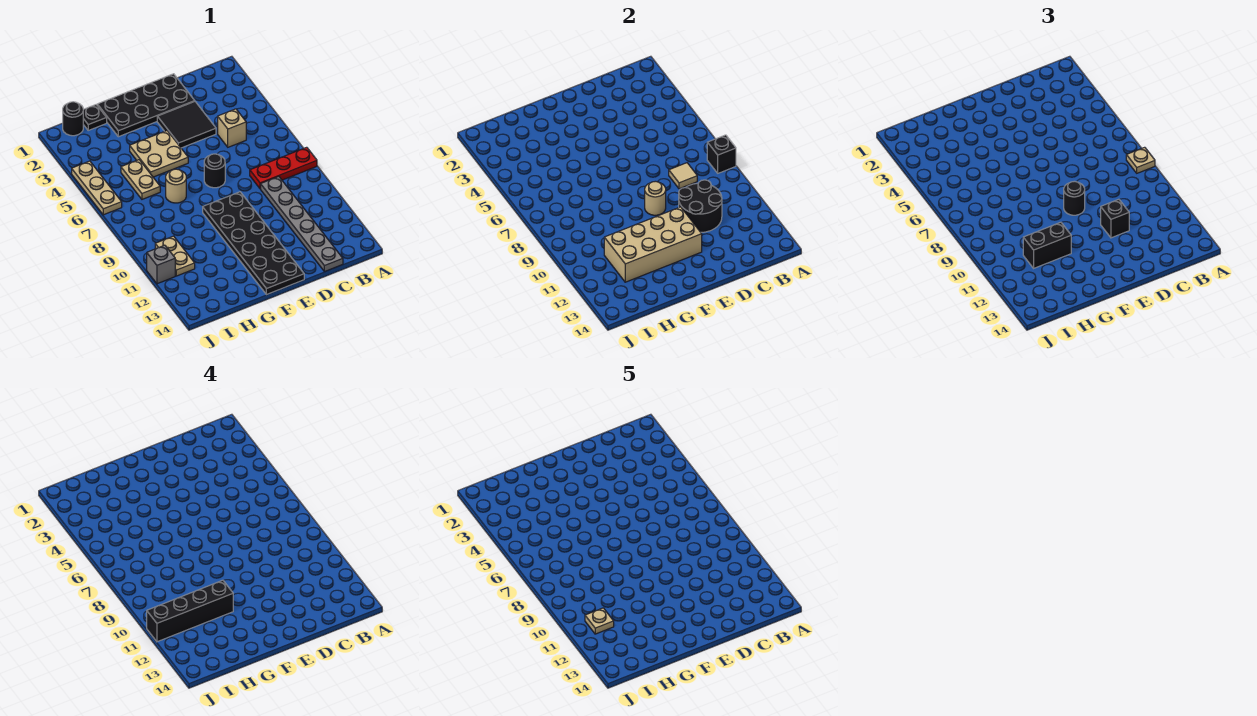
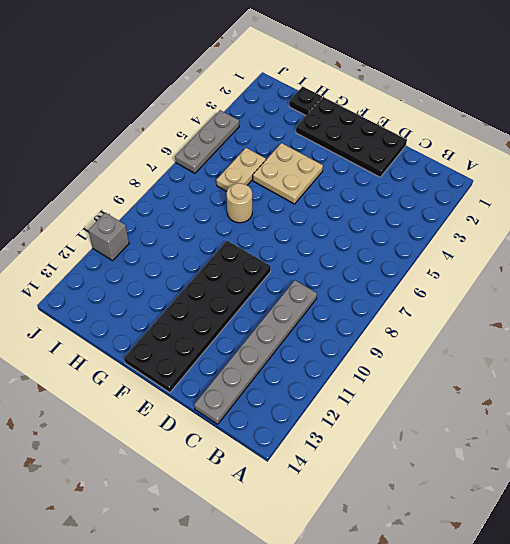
grey plate J4:J6 level 1 -> tan plate J4:J6 level 1
none -> red plate A8:C8 level 1
none -> tan brick C5 level 1
none -> black tile D3:E4 level 1

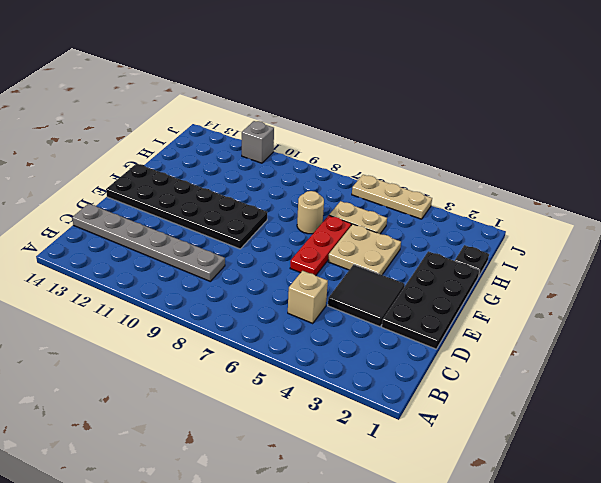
red plate E6:G6 level 1 -> red plate A8:C8 level 1
none -> black round brick E7 level 1
none -> black round brick I1 level 1
none -> tan plate I10:I11 level 1

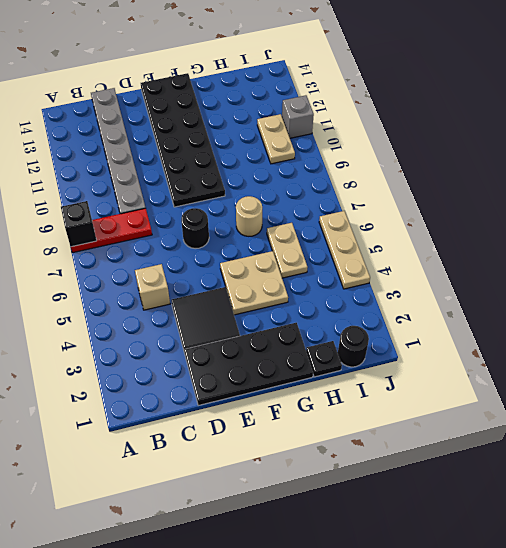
none -> tan tile C8 level 2
none -> black round brick C10:D11 level 2
none -> tan round brick E9 level 2

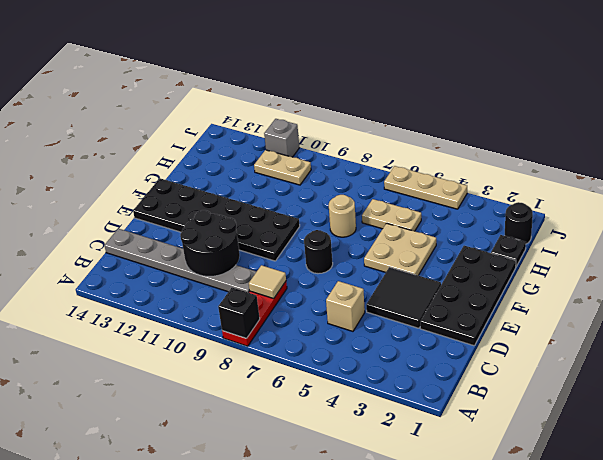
none -> tan round brick E9 level 2
none -> tan brick E11:H12 level 2
none -> tan plate A8 level 3

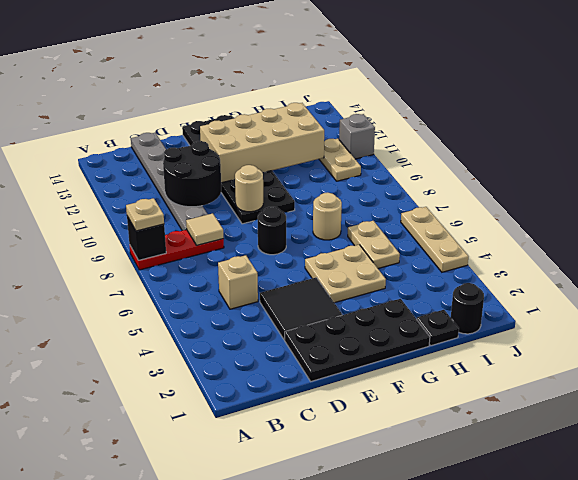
none -> black brick D11 level 3
none -> black round brick E9 level 3
none -> black brick G11:H11 level 3

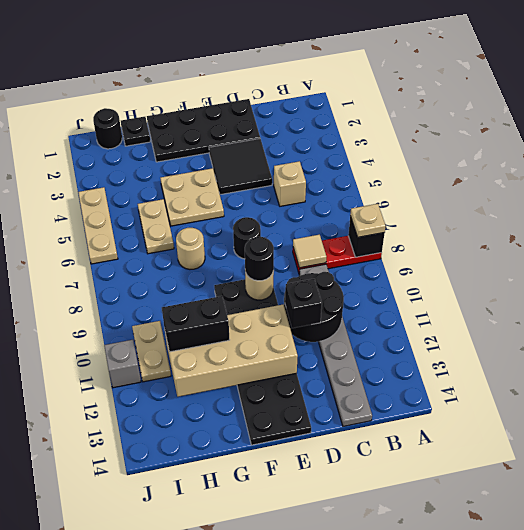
none -> black brick G11:J11 level 4
none -> tan plate I11 level 5

